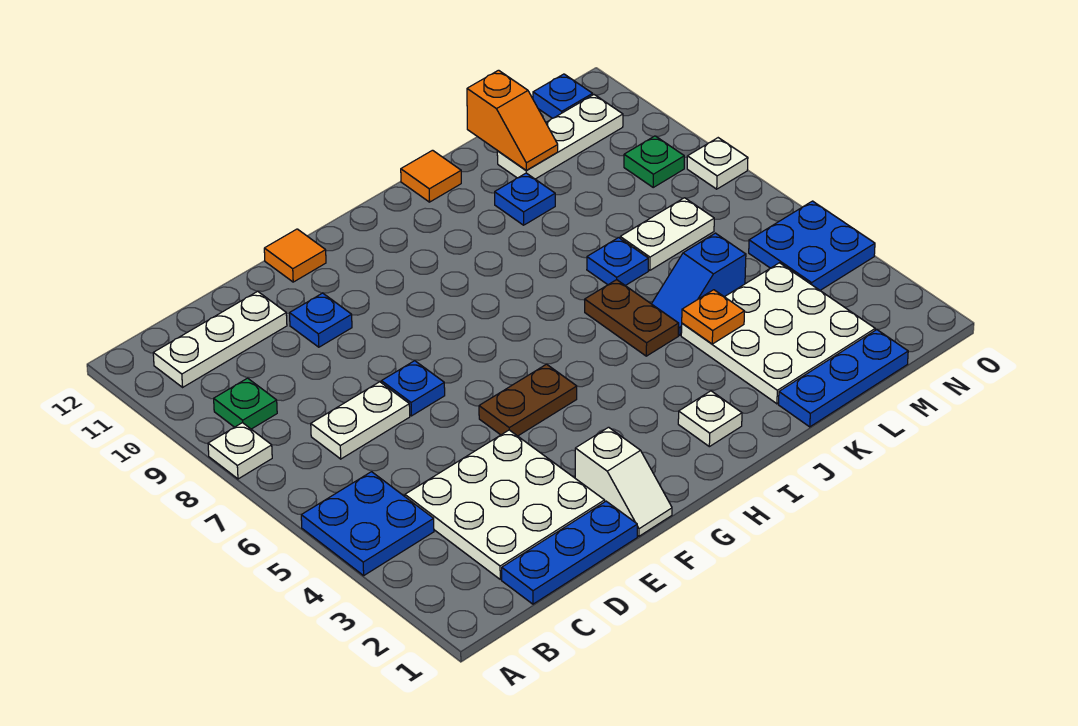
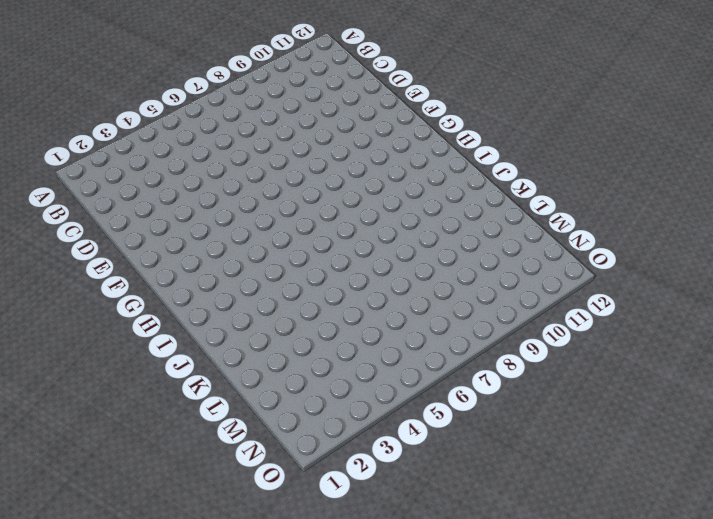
none -> blue plate A4:B5 level 1
none -> white plate A8 level 1
none -> green plate B9 level 1

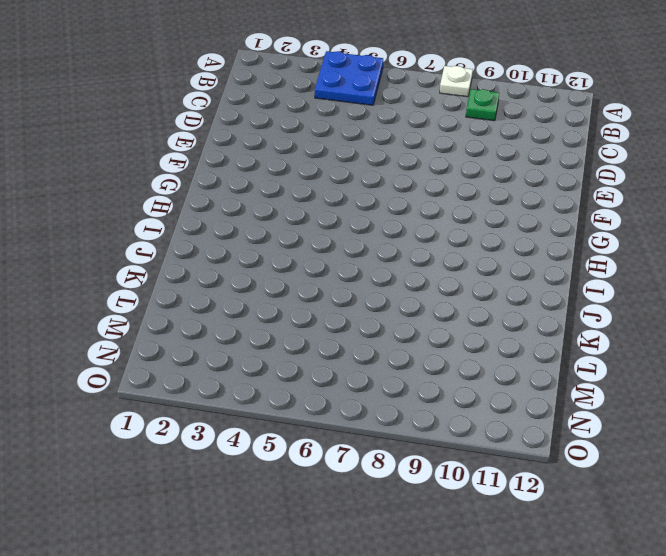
none -> white plate B11:D11 level 1
none -> blue plate C1:E1 level 1
none -> white plate C2:E4 level 1

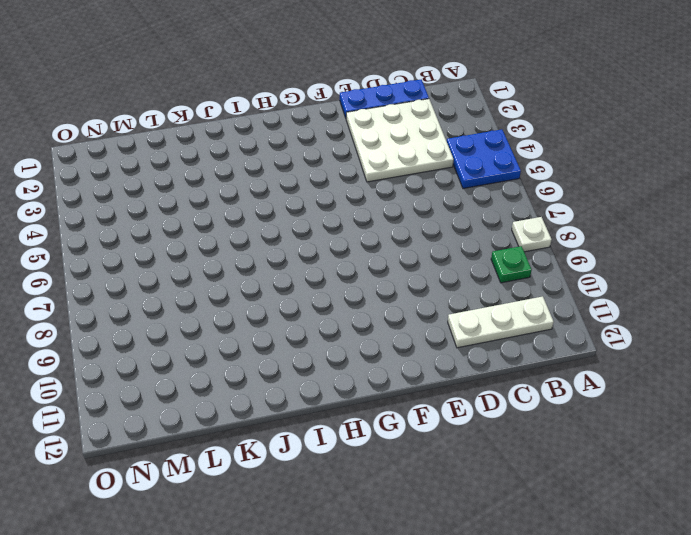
none -> white plate C7:D7 level 1
none -> blue plate E7 level 1
none -> blue plate E10 level 1

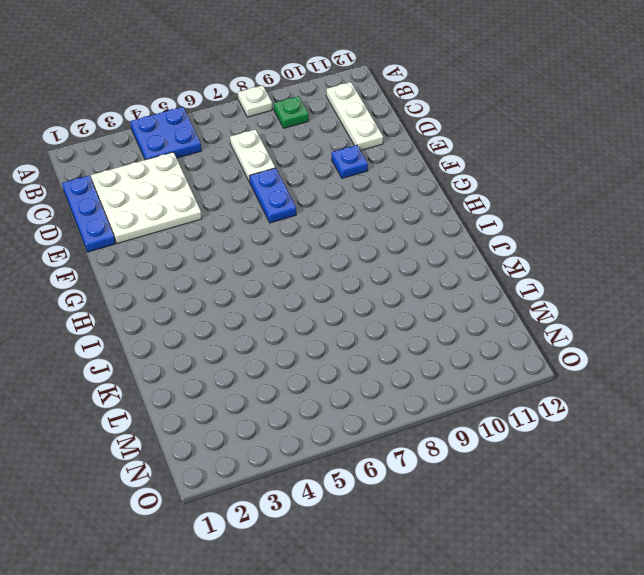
blue plate E7:F7 level 1 -> blue plate E7 level 1
none -> white slope F1:F2 level 1 top 2
none -> brown plate F5:G5 level 1
none -> orange tile F12 level 1

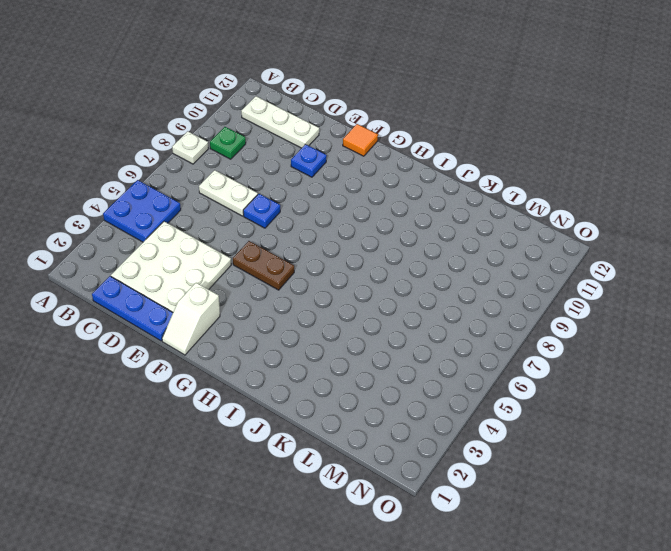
none -> white plate I2 level 1
none -> brown plate J5:J6 level 1
none -> orange tile J12 level 1

